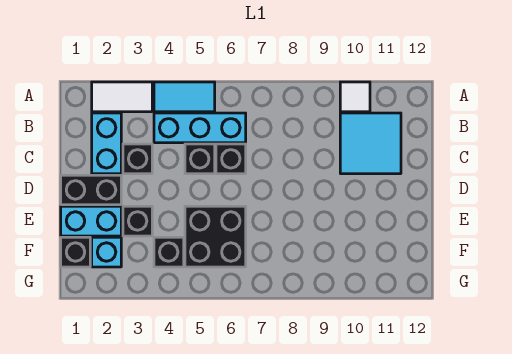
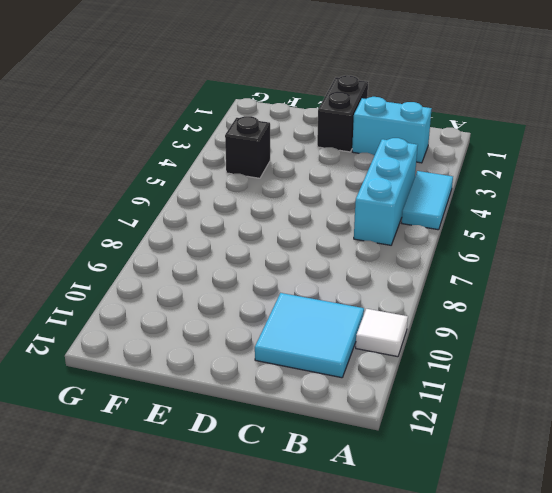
none -> white tile A2:A3 level 1
none -> black brick C3 level 1
none -> black brick C5 level 1

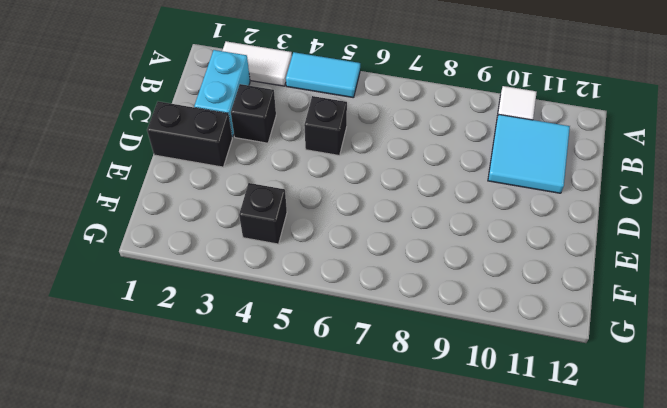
none -> cyan brick B4:B6 level 1
none -> black brick C6 level 1
none -> cyan brick E1:E2 level 1

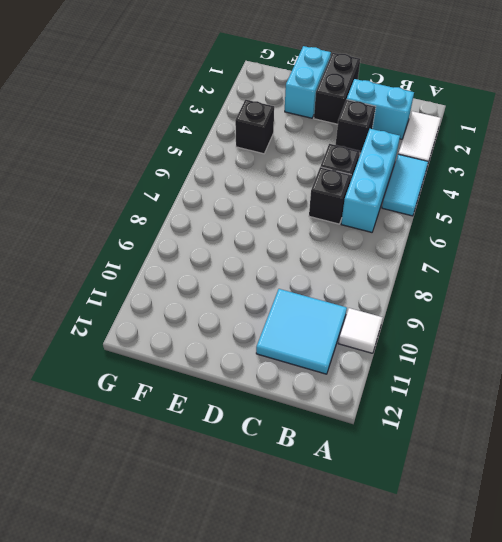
none -> black brick E3 level 1
none -> black brick E5:F6 level 1
none -> black brick F1 level 1

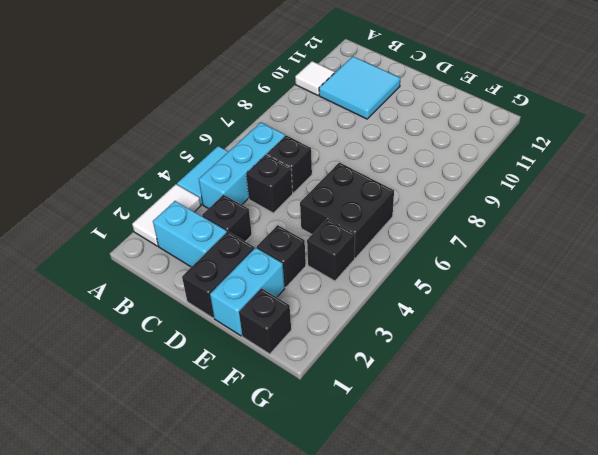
none -> cyan brick F2 level 1

